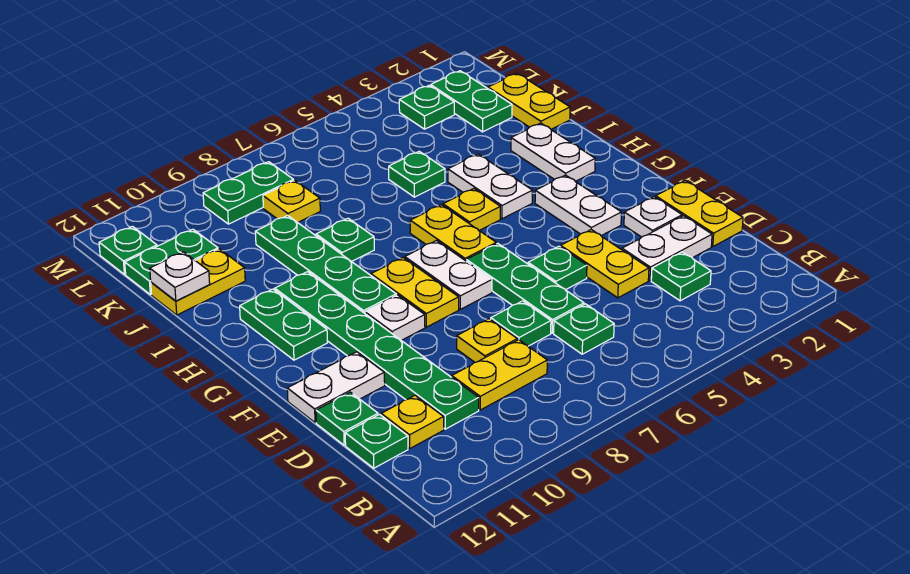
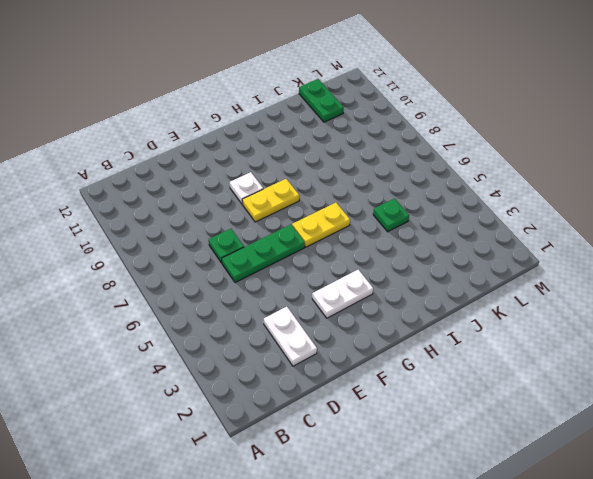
none -> green plate C3 level 1
none -> green plate C6 level 1
none -> yellow plate C8:C9 level 1
none -> green plate C10:H10 level 1

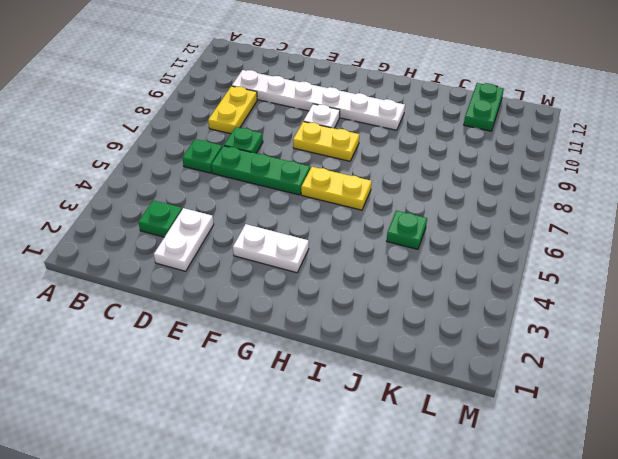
white plate C10:H10 level 1 -> green plate C10:H10 level 1
none -> yellow plate C11 level 1
none -> green plate C12 level 1
none -> yellow plate D1:E1 level 1
none -> yellow plate D4:E4 level 1

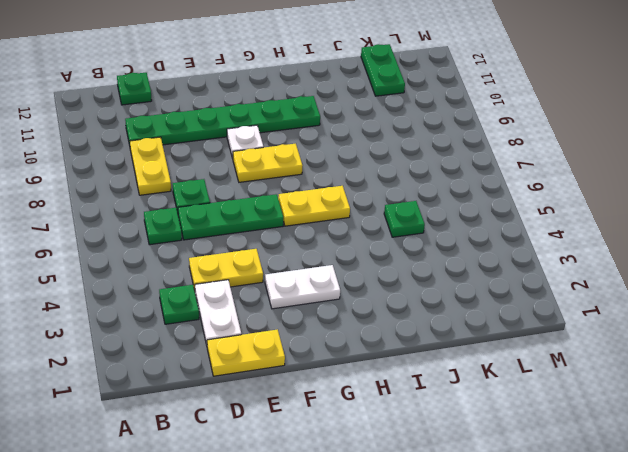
none -> yellow plate C11 level 1
none -> yellow plate D8 level 1
none -> green plate D12 level 1
none -> white plate E2 level 1

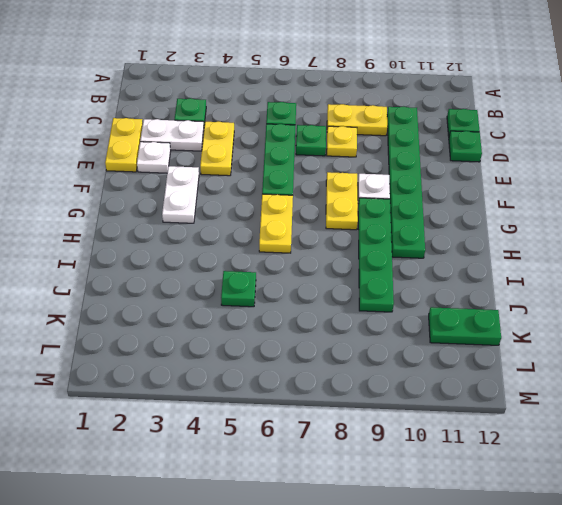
none -> yellow plate C11 level 1
none -> green plate E5 level 1
none -> white plate E11:E12 level 1
none -> white plate F7:G7 level 1

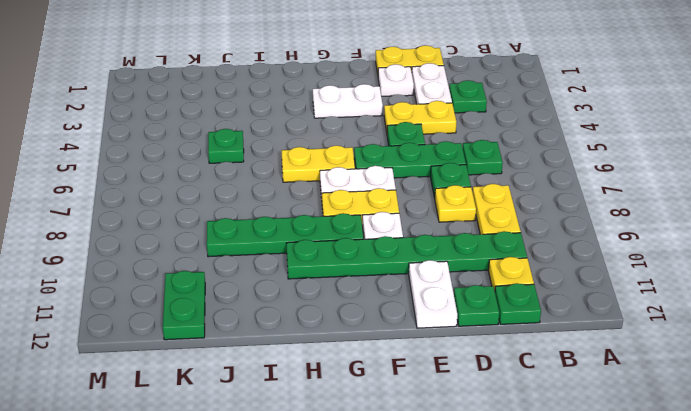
none -> green plate G11:H11 level 1
none -> white plate H2:I2 level 1
none -> white plate H4:I4 level 1
none -> yellow plate H5 level 1

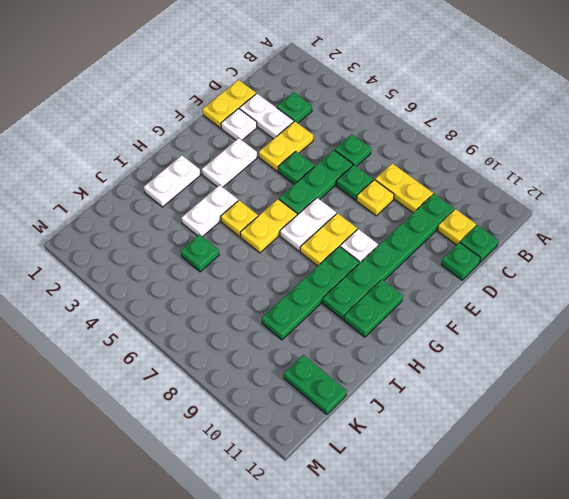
none -> white plate E11:E12 level 1
none -> green plate I8 level 1
none -> yellow plate J1:K1 level 1
none -> yellow plate J11:J12 level 1

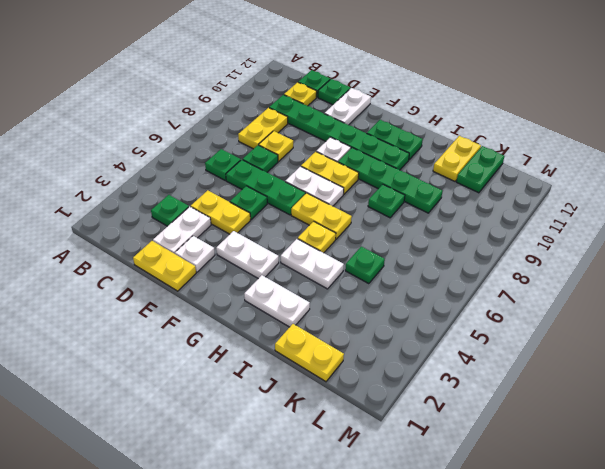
none -> green plate K2:L2 level 1
none -> yellow plate K8 level 1
none -> green plate L3 level 1
none -> green plate L8:L9 level 1

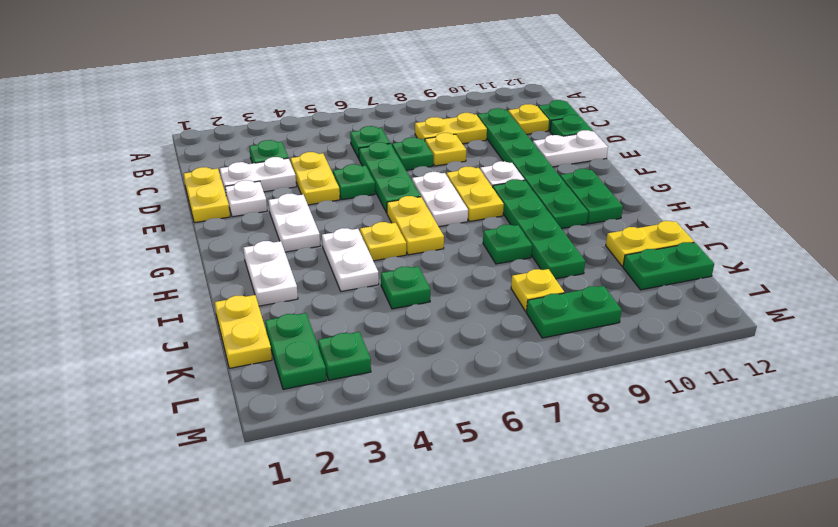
none -> green plate L12 level 1
none -> white plate J12 level 2

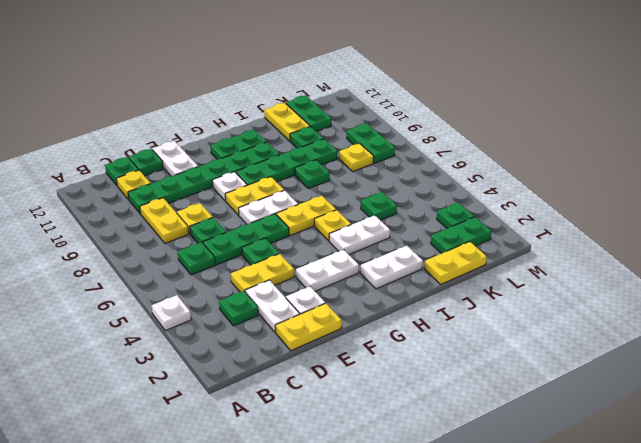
white plate A4 level 1 -> white plate J12 level 2
green plate J10 level 1 -> green plate L12 level 1

